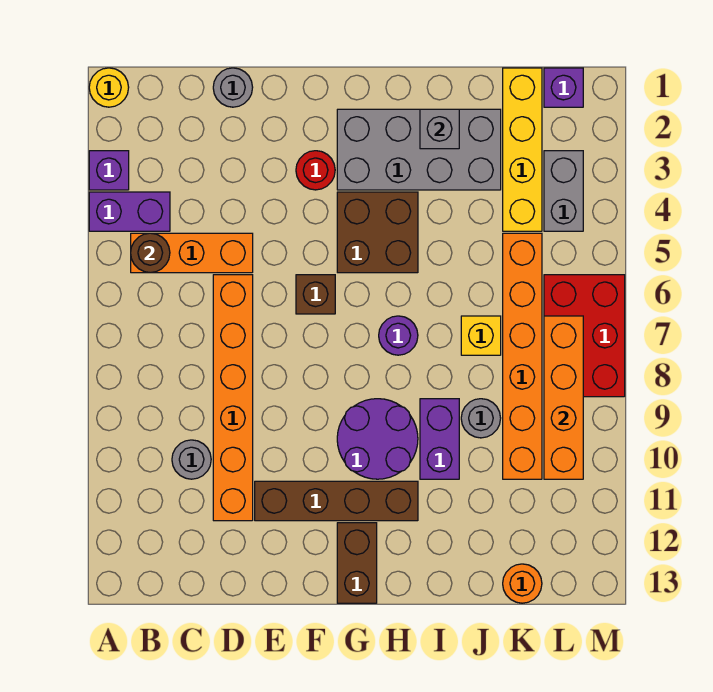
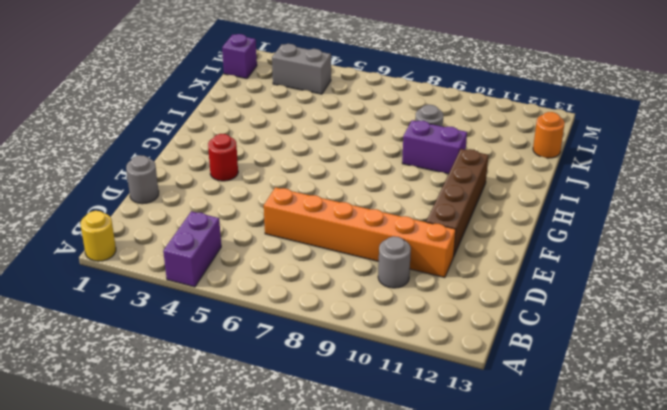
none -> purple brick A3 level 1
none -> orange brick B5:D5 level 1
none -> brown brick F6 level 1

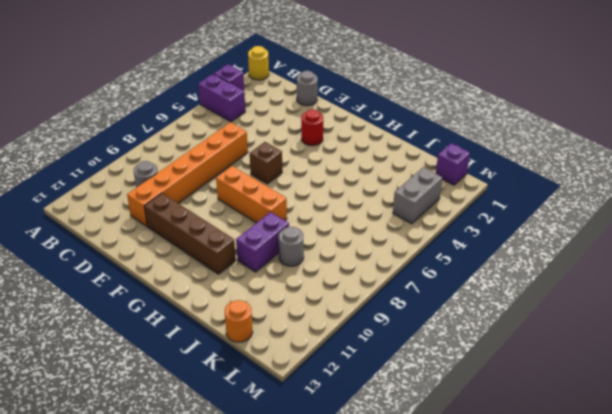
orange brick F8:H8 level 1 -> orange brick B5:D5 level 1
none -> grey brick G2:J3 level 1
none -> brown brick G4:H5 level 1
none -> purple round brick G9:H10 level 1

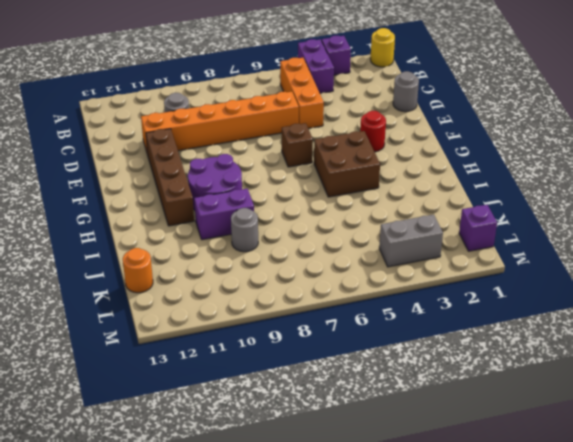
none -> grey brick G2:J3 level 1
none -> brown brick G12:G13 level 1
none -> purple round brick H7 level 1

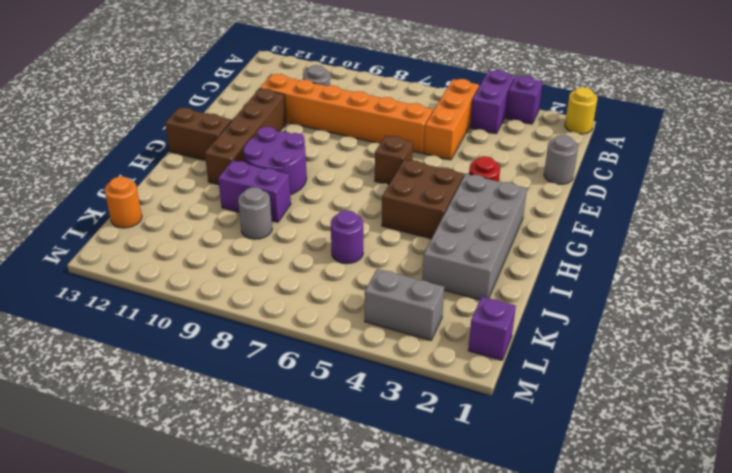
purple round brick J6 level 1 -> purple round brick H7 level 1
none -> yellow brick J7 level 1
none -> yellow brick K1:K4 level 1
none -> orange brick K5:K10 level 1

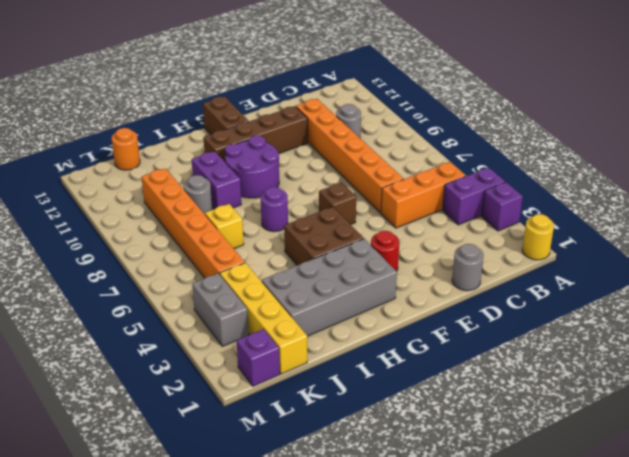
none -> red brick L6:M8 level 1
none -> brown round brick B5 level 2
none -> grey brick I2 level 2

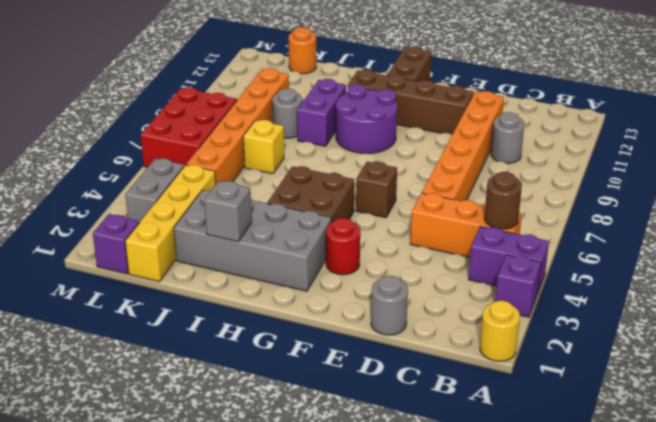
none -> purple round brick H7 level 1
none -> orange brick L7:L10 level 2

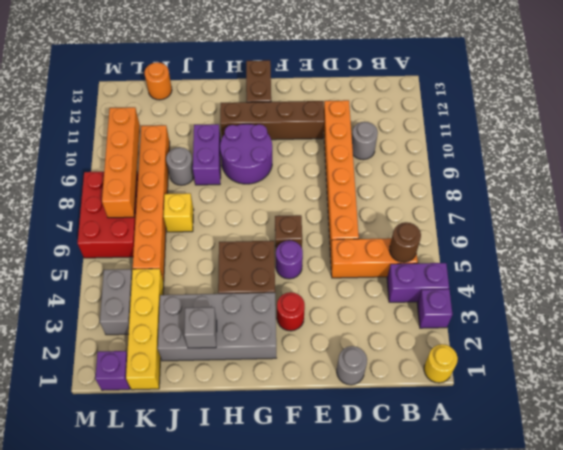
purple round brick F5 level 1 -> purple round brick H7 level 1

